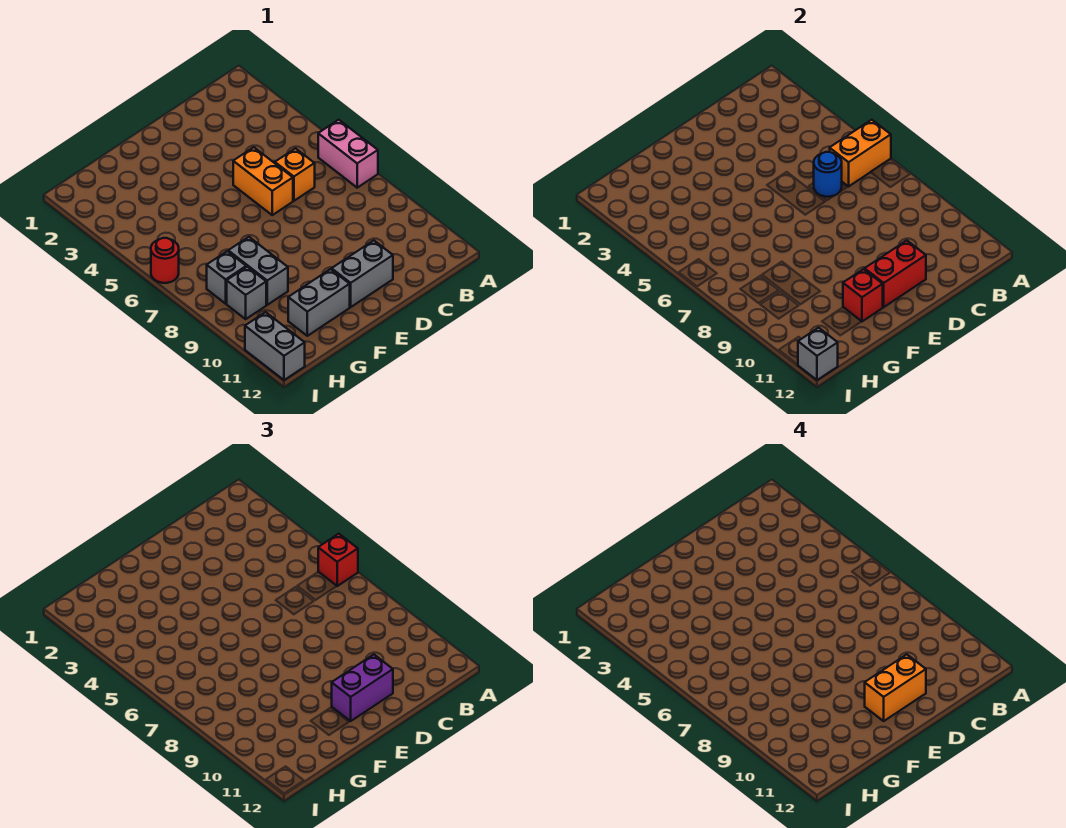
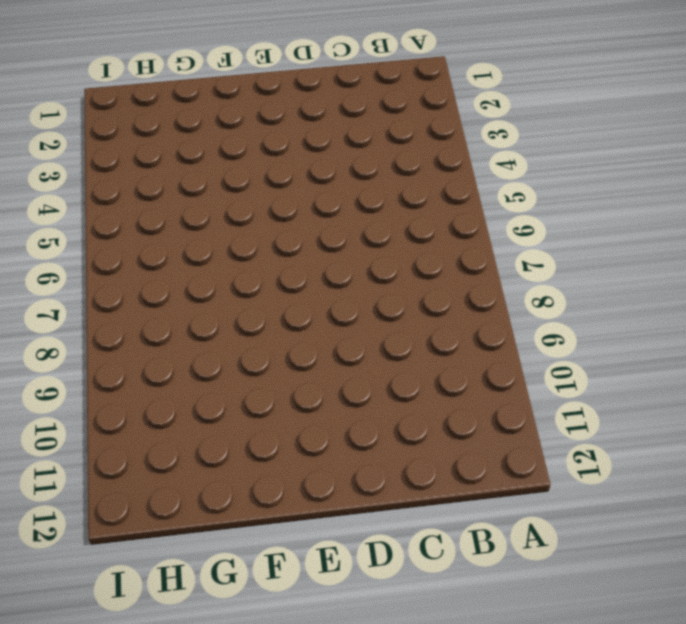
none -> pink brick A6:A7 level 1
none -> orange brick C6 level 1
none -> orange brick D5:D6 level 1

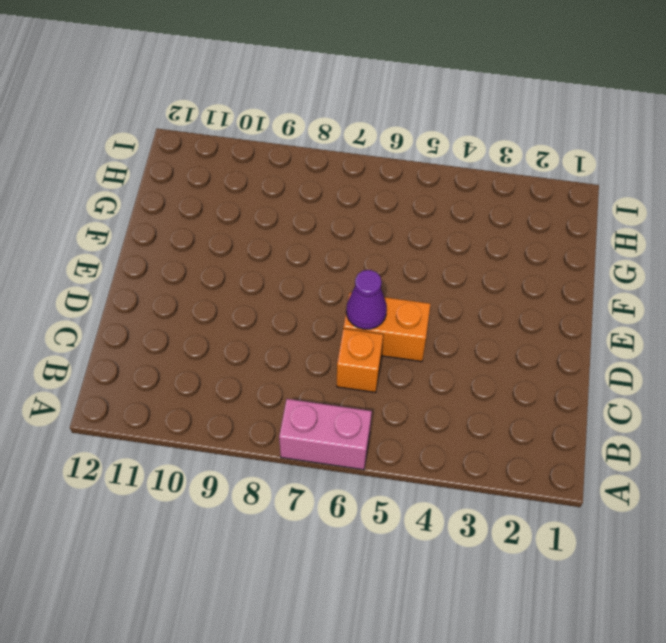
purple cone D6 level 2 -> none
none -> grey brick D11:E11 level 1
none -> grey brick F11:G11 level 1
none -> grey brick G8:G9 level 1

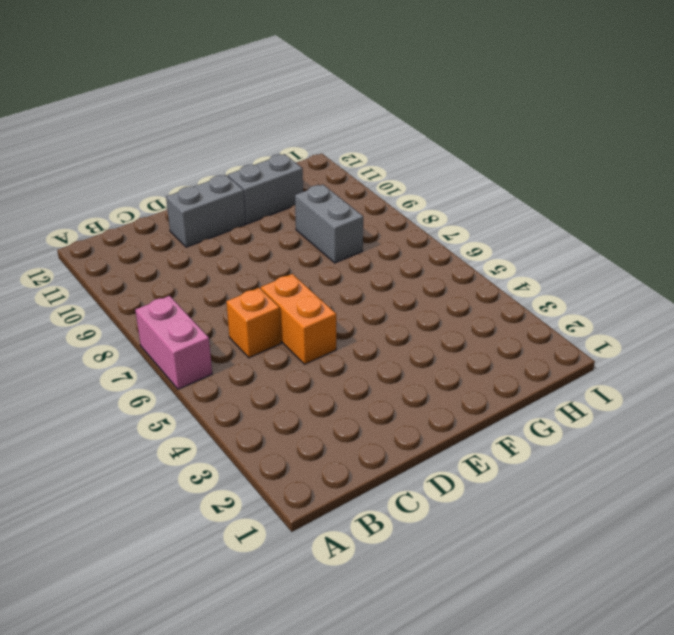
none -> grey brick H8 level 1
none -> grey brick H9 level 1
none -> red round brick I6 level 1

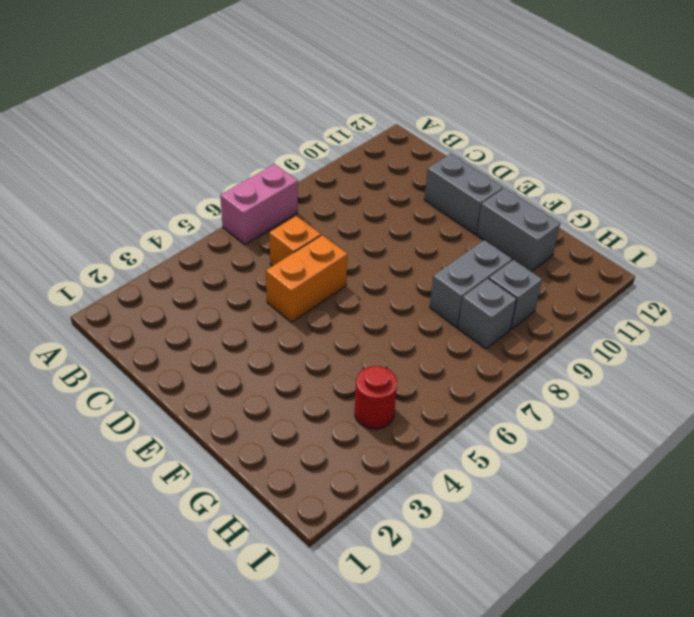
red round brick H4 level 1 -> red round brick I6 level 1
none -> grey brick I11:I12 level 1
none -> orange brick A6:B6 level 2
none -> blue round brick C6 level 2

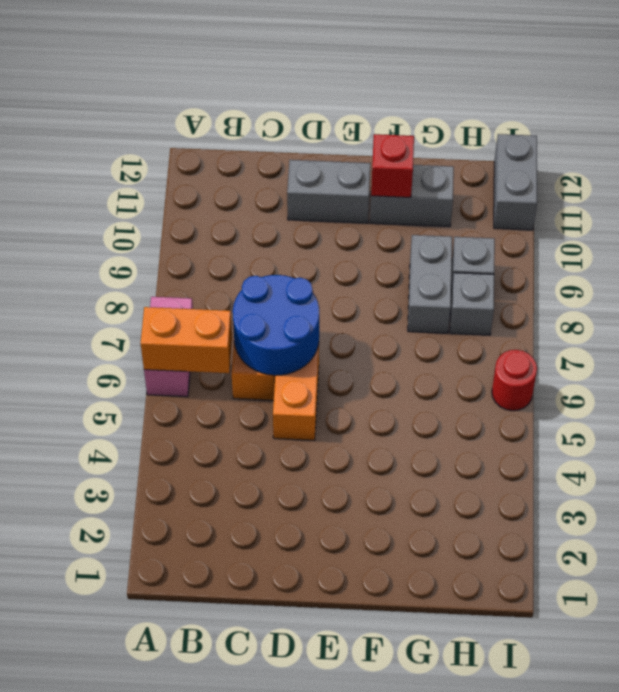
blue round brick C6:D7 level 2 -> blue round brick C6 level 2
none -> red brick D11:E11 level 2
none -> grey brick I12 level 2
none -> red brick A6 level 3

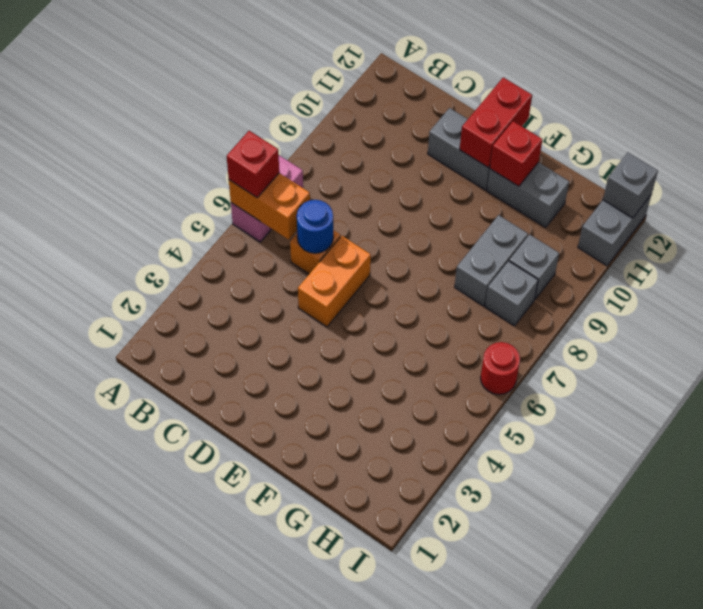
red brick E11:E12 level 2 -> red brick D11:E11 level 2
none -> purple brick D11:E11 level 3
none -> orange brick D11:E11 level 4

